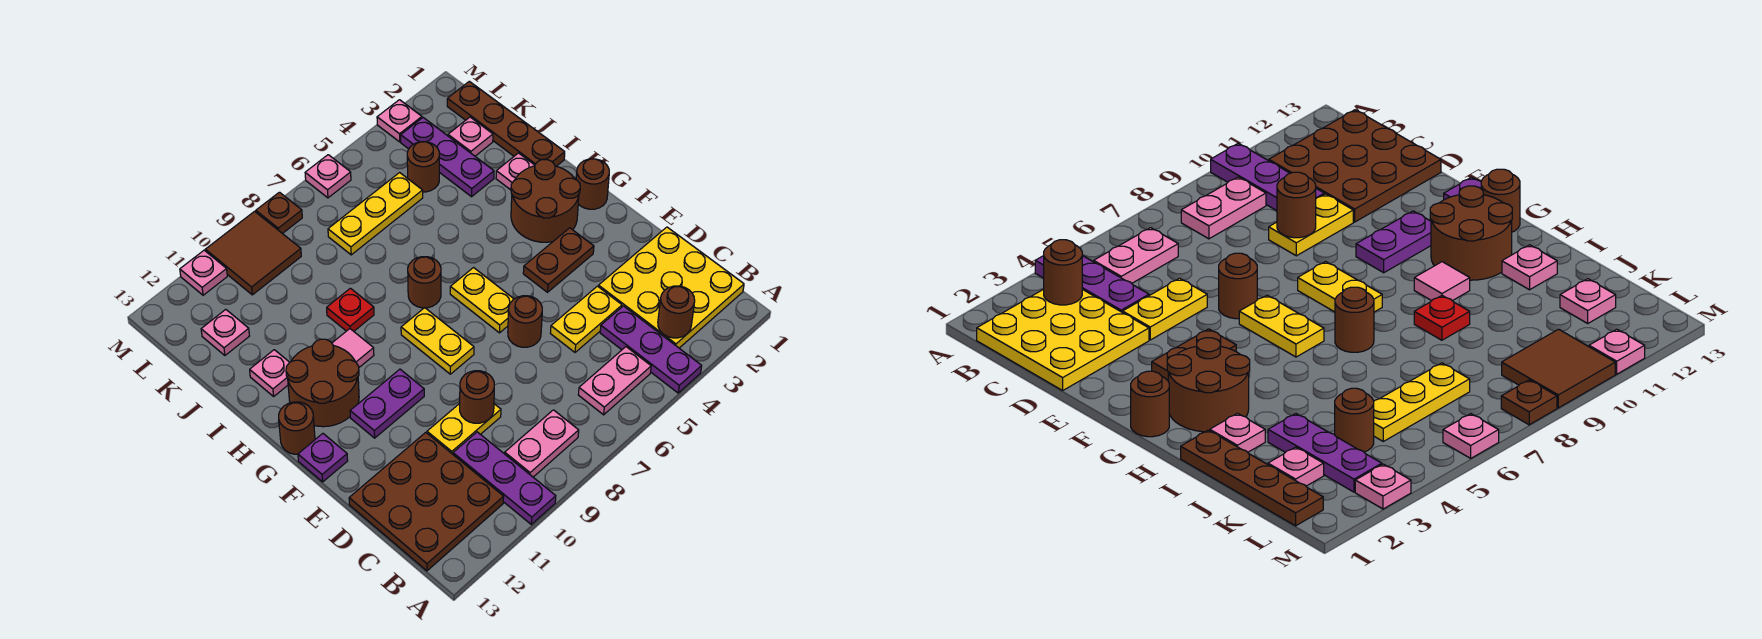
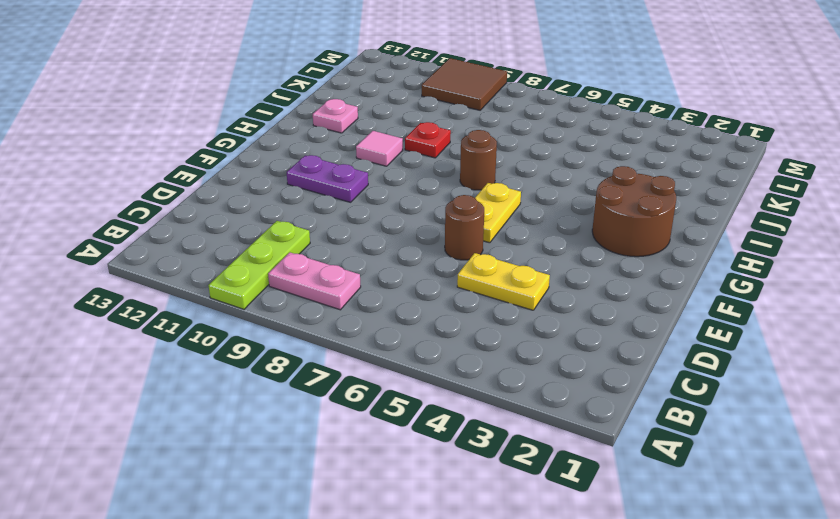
lime plate A10:C10 level 1 -> purple plate A10:C10 level 1
none -> purple plate A4:C4 level 1
none -> yellow plate B1:D3 level 1
none -> pink plate B5:B6 level 1
none -> brown plate B11:D13 level 1

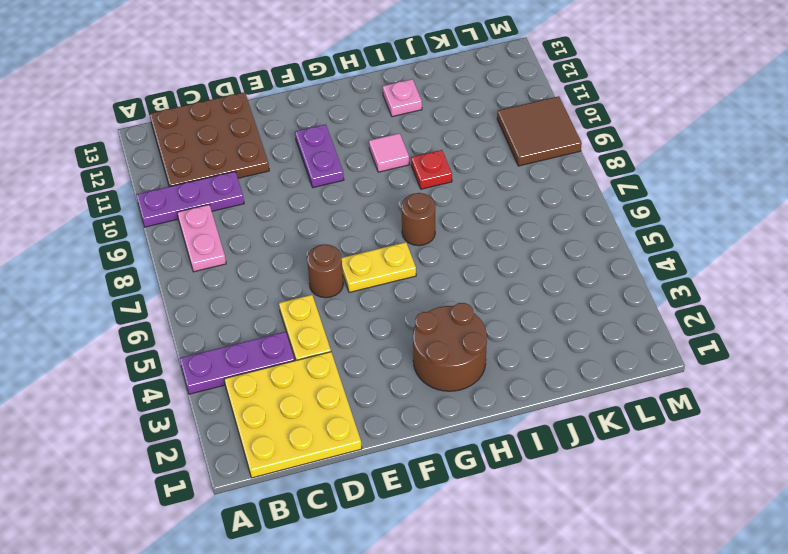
none -> pink plate B5:B6 level 1
none -> yellow plate D9:D10 level 1
none -> brown plate F3:F4 level 1
none -> yellow plate F8:G8 level 1

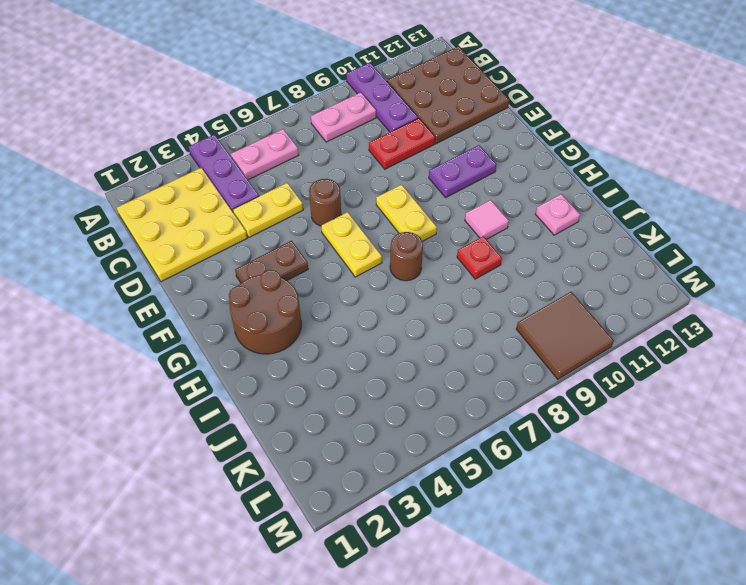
red plate D9:D10 level 1 -> yellow plate D9:D10 level 1
none -> purple plate F13 level 1
none -> brown round brick G1 level 1
none -> brown round brick G11:H12 level 1
none -> brown round brick G13 level 1

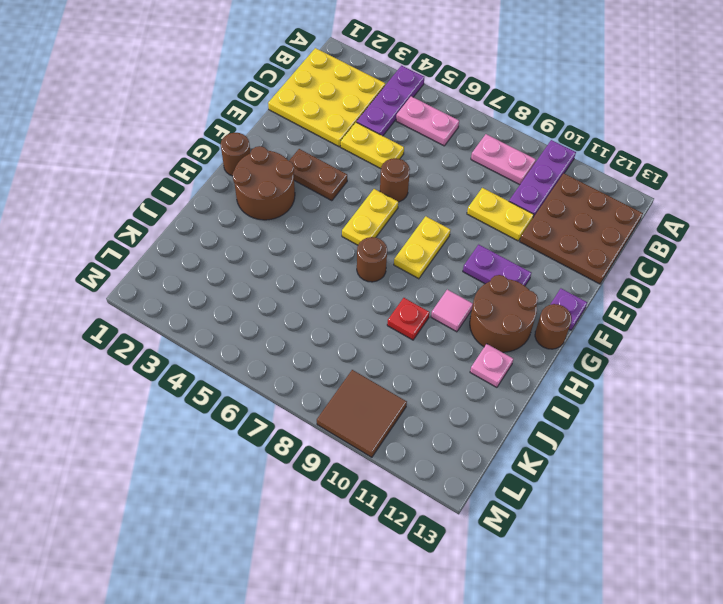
none -> brown plate I1:L1 level 1
none -> pink plate I2 level 1
none -> purple plate J3:L3 level 1
none -> pink plate K2 level 1

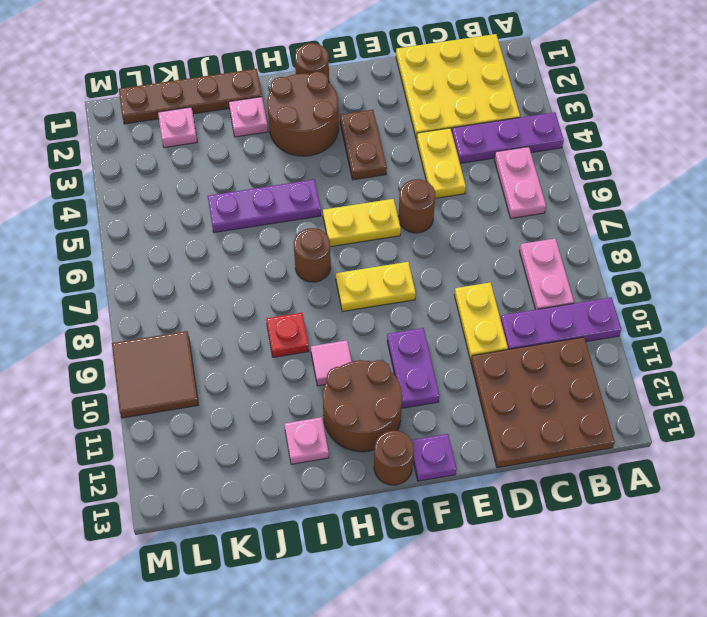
purple plate H5:J5 level 1 -> purple plate J3:L3 level 1
none -> brown round brick K4 level 1
none -> yellow plate K5:K7 level 1
none -> pink plate K12 level 1
none -> pink plate M3 level 1

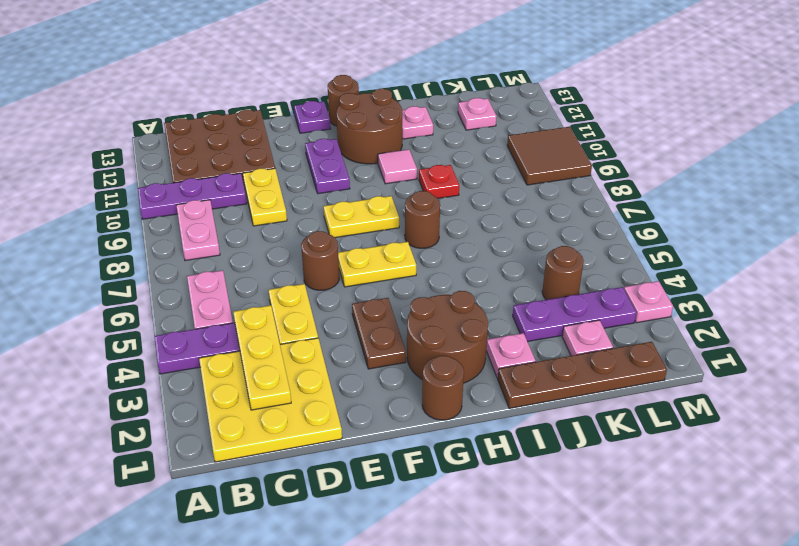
yellow plate C2:C4 level 2 -> yellow plate K5:K7 level 1
none -> pink plate M6 level 1
none -> brown plate M8 level 1
none -> pink plate M11 level 1
none -> brown round brick B3 level 2

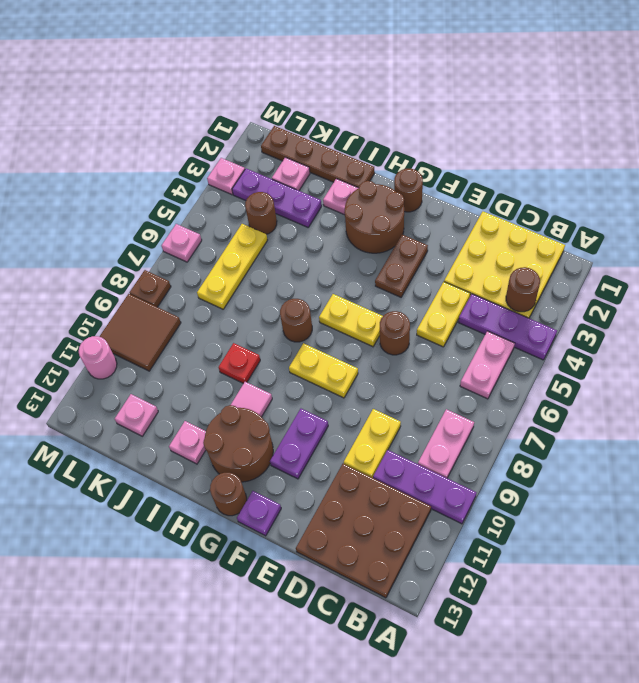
pink round brick M11 level 1 -> pink plate M11 level 1
none -> brown round brick D9 level 2

